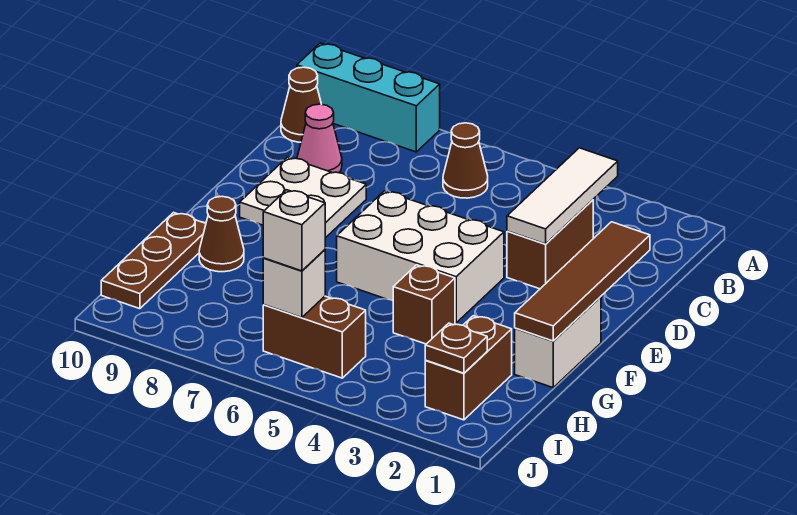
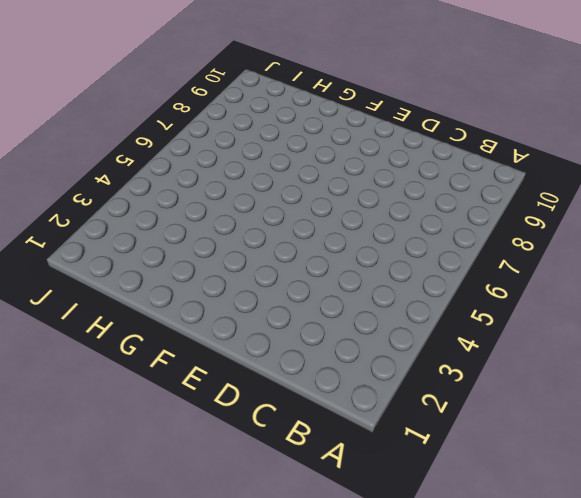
none -> cyan brick A8:A10 level 1
none -> brown cone B6 level 1
none -> brown cone B10 level 1

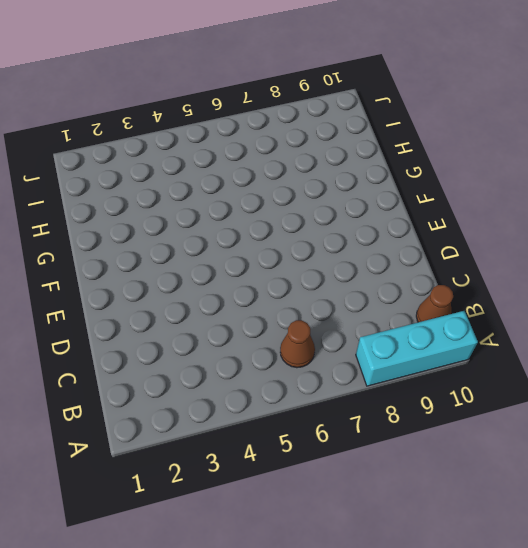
none -> brown brick C3:D3 level 1
none -> pink cone C9 level 1
none -> white plate D8:E9 level 1

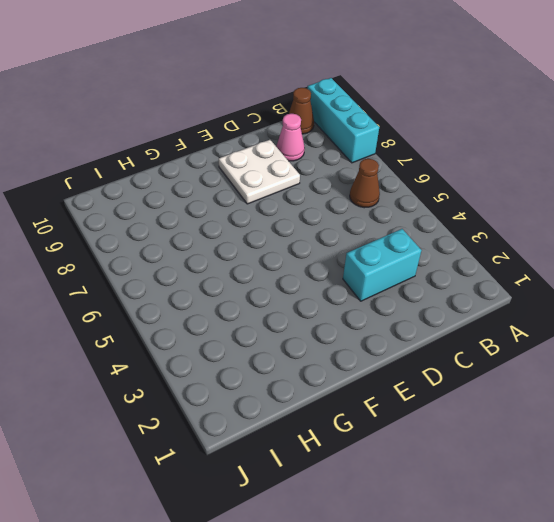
cyan brick C3:D3 level 1 -> brown brick C3:D3 level 1
none -> white brick E4:F6 level 1
none -> white brick F1:G1 level 1
none -> brown brick G4 level 1

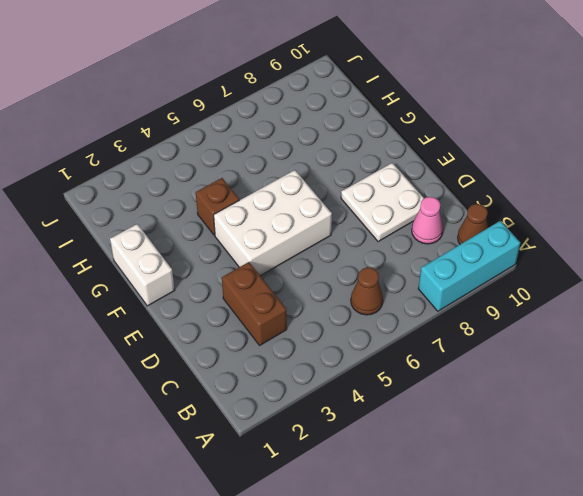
none -> brown cone G9 level 1
none -> brown plate G10:I10 level 1
none -> brown brick H2:I2 level 1

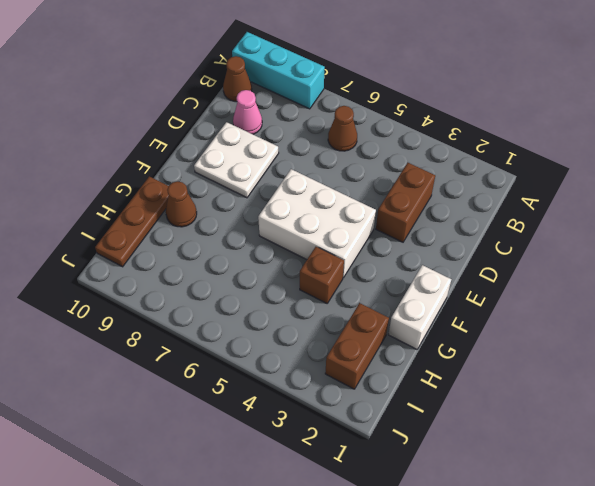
none -> brown brick I5:I6 level 1
none -> white tile B3:D3 level 2
none -> brown tile D1:G1 level 2

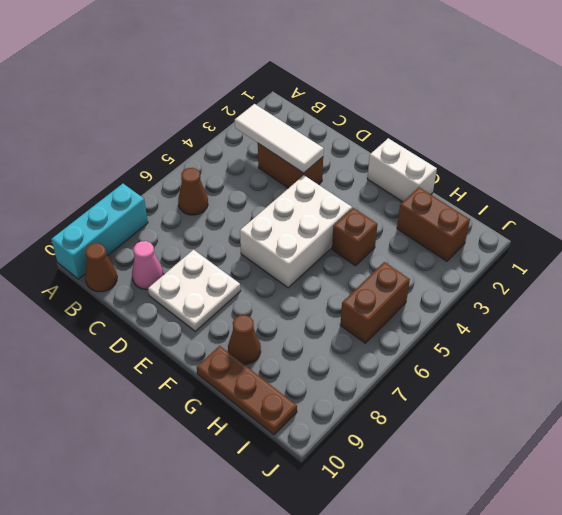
none -> brown tile D1:G1 level 2
none -> brown plate I2 level 2
none -> white brick I6 level 2

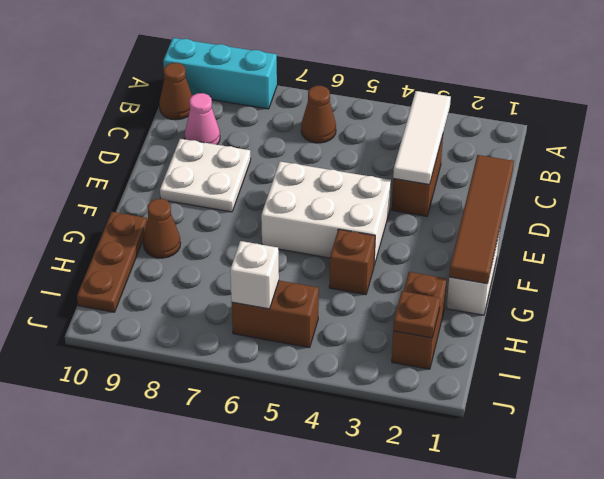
none -> white brick I6 level 3

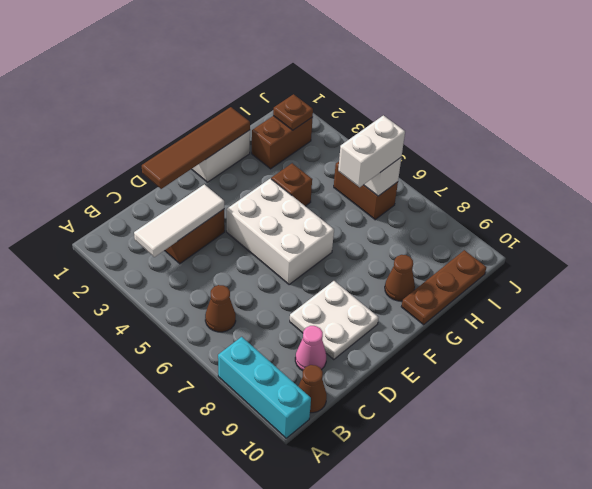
white brick H6:I6 level 3 -> white brick I6 level 3

